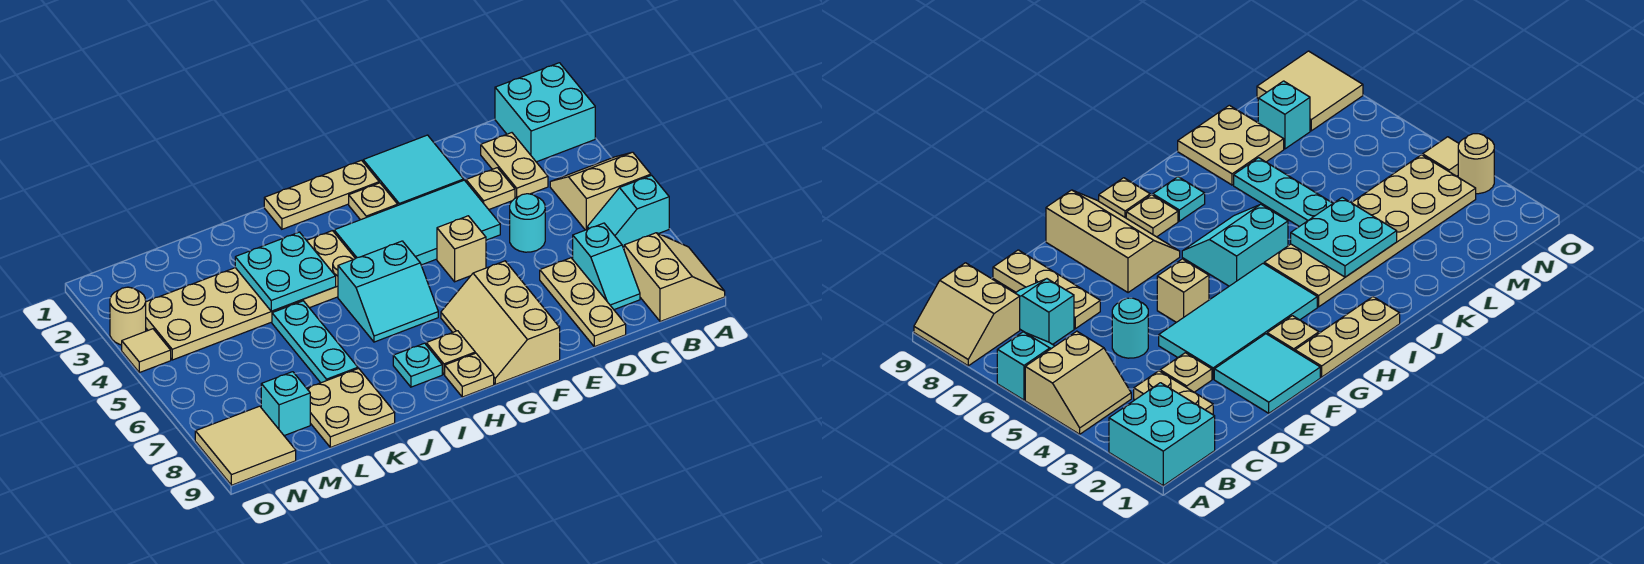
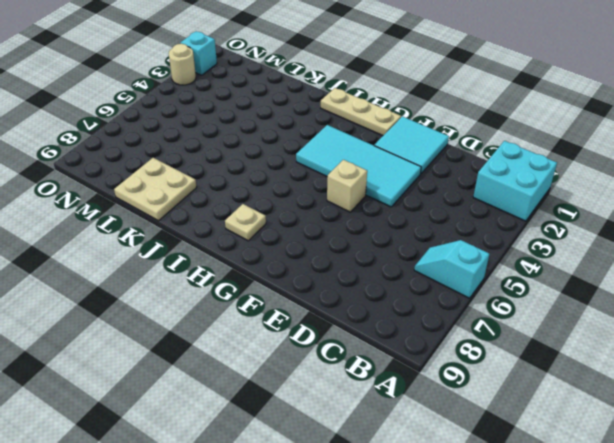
cyan brick O2 level 1 -> cyan brick M8 level 1
none -> tan slope A4:B5 level 1 top 5
none -> tan slope A8:B9 level 1 top B
none -> tan plate C2:C3 level 1

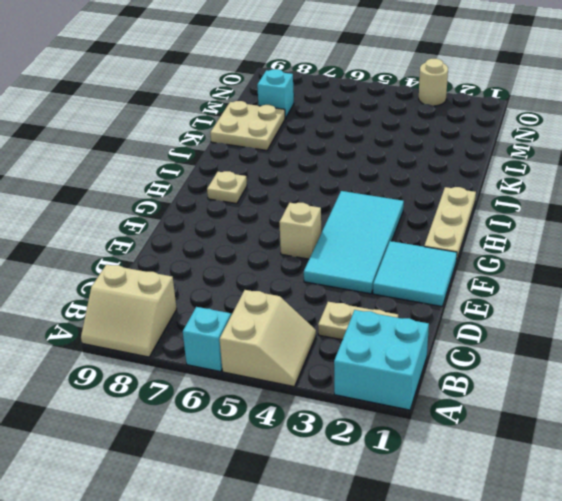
none -> cyan slope C7:C8 level 1 top 7
none -> tan plate D3 level 1
none -> cyan round brick D5 level 1

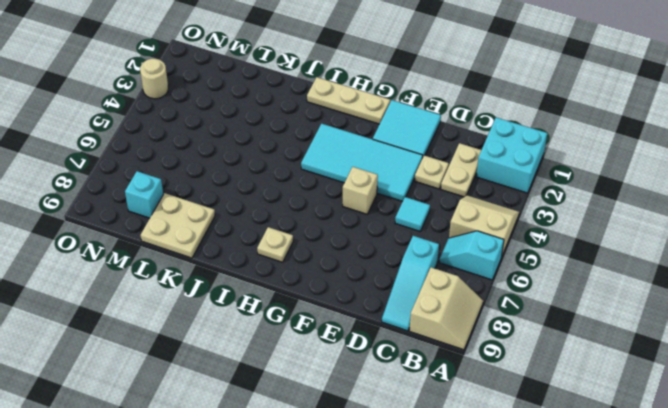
cyan slope C7:C9 level 1 top 7 -> cyan slope C7:C8 level 1 top 7
cyan tile D5 level 1 -> cyan round brick D5 level 1
none -> tan plate D7:D9 level 1
none -> tan slope F7:G9 level 1 top F
none -> tan plate G2 level 1

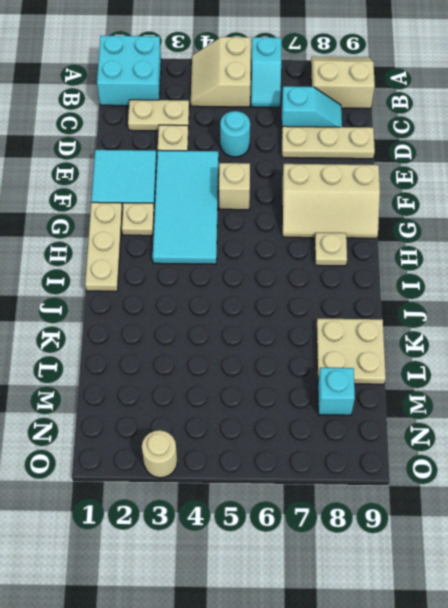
none -> cyan slope H5:I6 level 1 top 5
none -> tan plate H9 level 1
none -> tan plate I3:N4 level 1

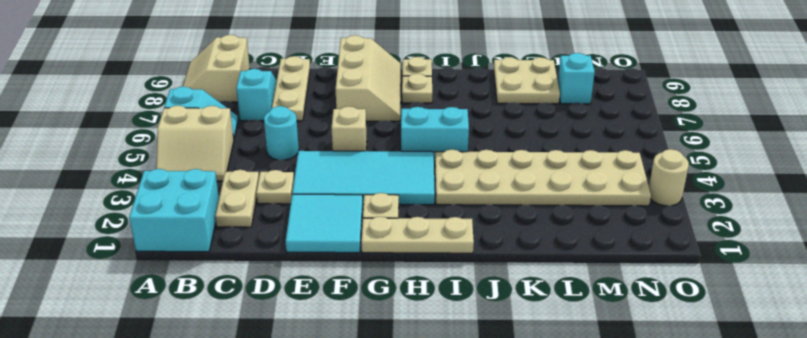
none -> cyan plate I8 level 1
none -> cyan plate K5:K7 level 1
none -> tan tile N8:O9 level 1

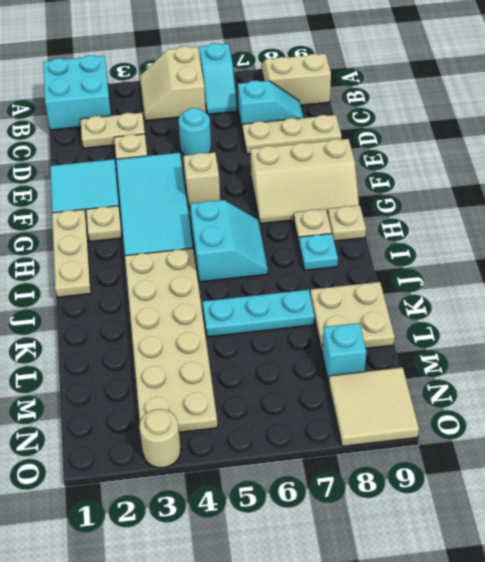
none -> tan tile O4 level 1
none -> cyan plate J3:K4 level 2

